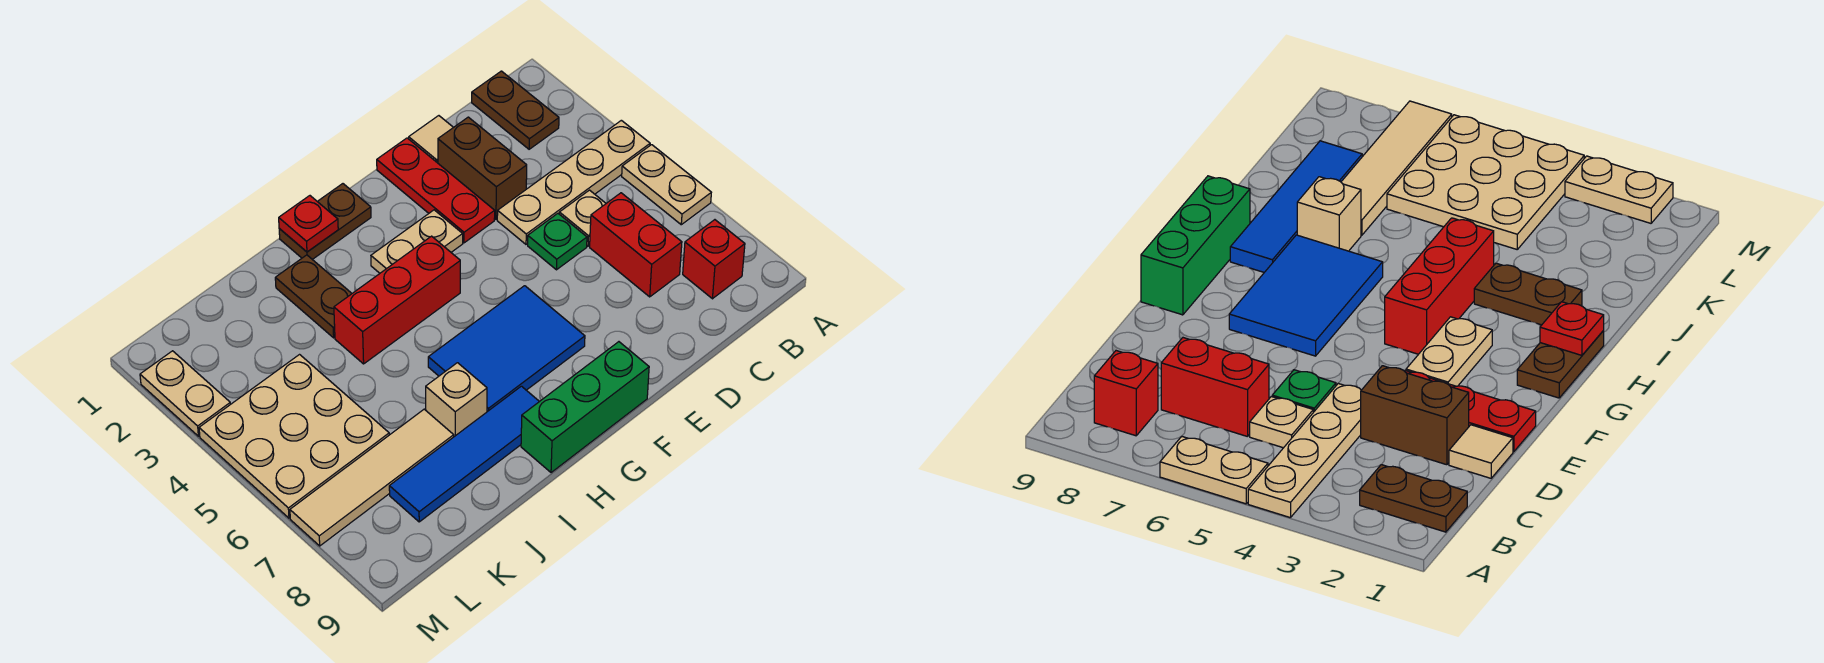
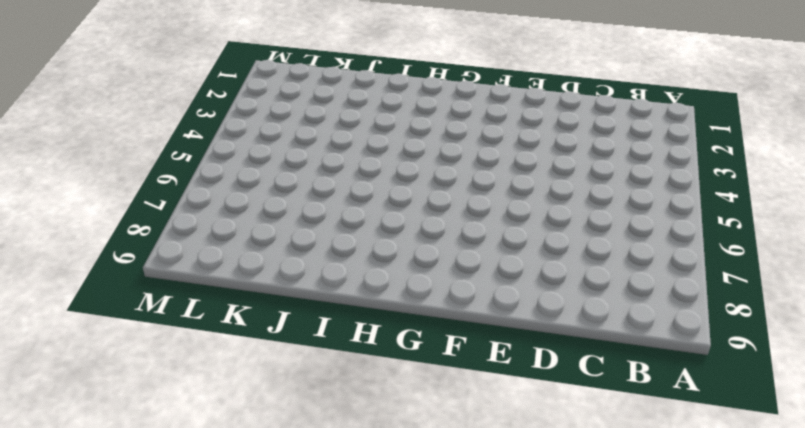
none -> tan plate A4:D4 level 1
none -> tan plate A5:A6 level 1
none -> brown plate B1:B2 level 1

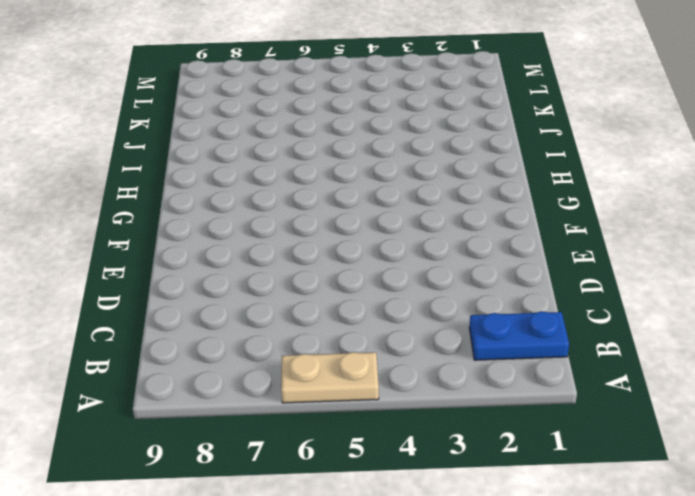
blue plate B1:B2 level 1 -> brown plate B1:B2 level 1
none -> tan plate A4:D4 level 1
none -> red brick B8 level 1
none -> tan plate C5 level 1

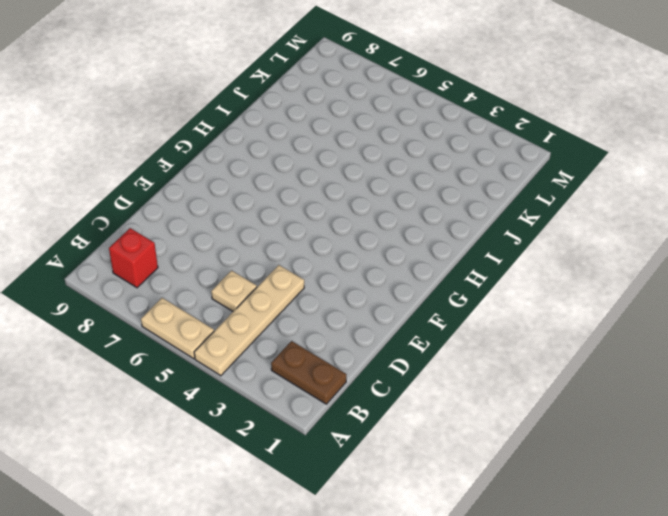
none -> red brick C6:C7 level 1
none -> tan tile D1 level 1
none -> brown brick D2:D3 level 1

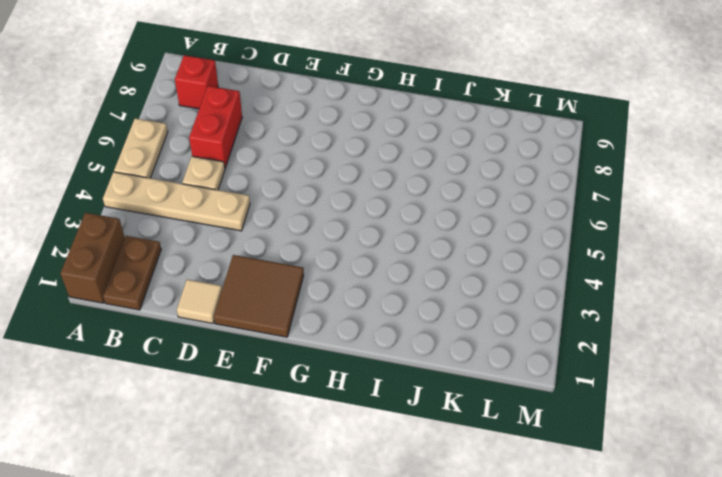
brown brick A1:A2 level 1 -> brown brick D2:D3 level 1
brown tile E1:F2 level 1 -> red plate E1:E3 level 1
none -> green plate D5 level 1
none -> tan plate F3:G3 level 1
none -> blue tile F6:H7 level 1

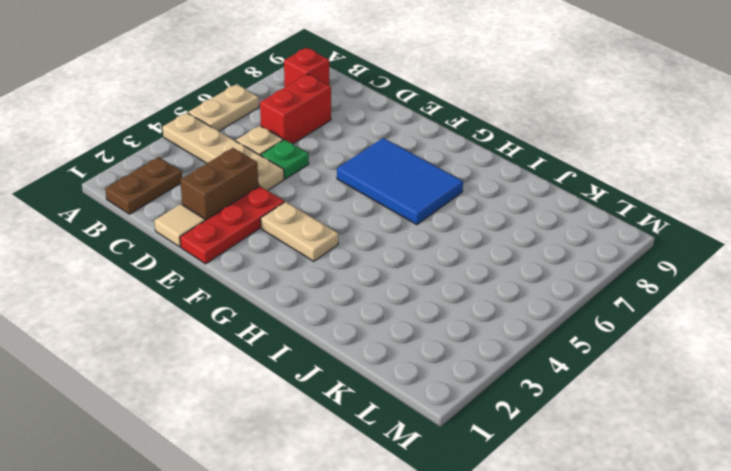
none -> green brick F9:H9 level 1
none -> brown plate G1:H1 level 1
none -> red brick G4:I4 level 1

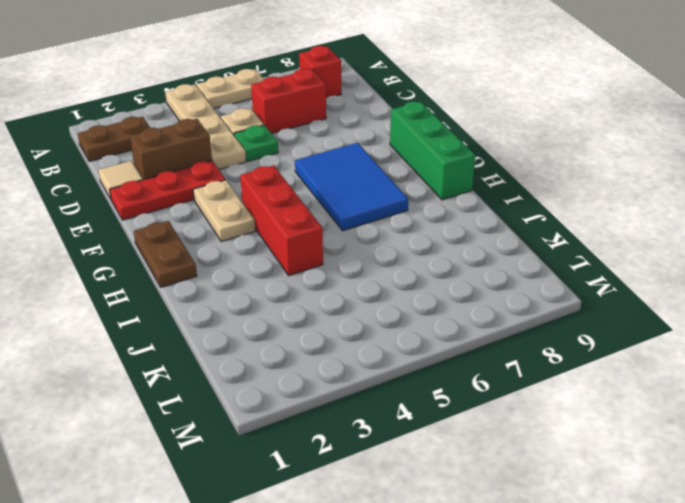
none -> blue tile H8:K8 level 1
none -> brown plate I2:I3 level 1
none -> tan brick I7 level 1

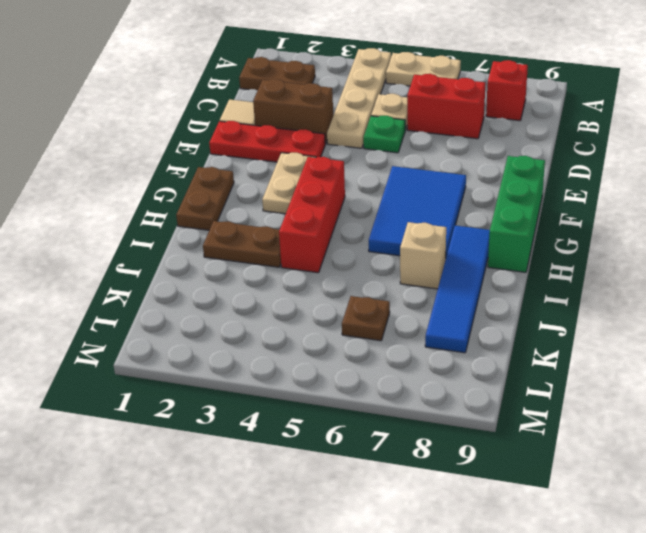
brown plate K6 level 1 -> tan plate K4:M6 level 1
none -> tan tile J7:M7 level 1
none -> tan plate M2:M3 level 1
none -> red plate H1 level 2

